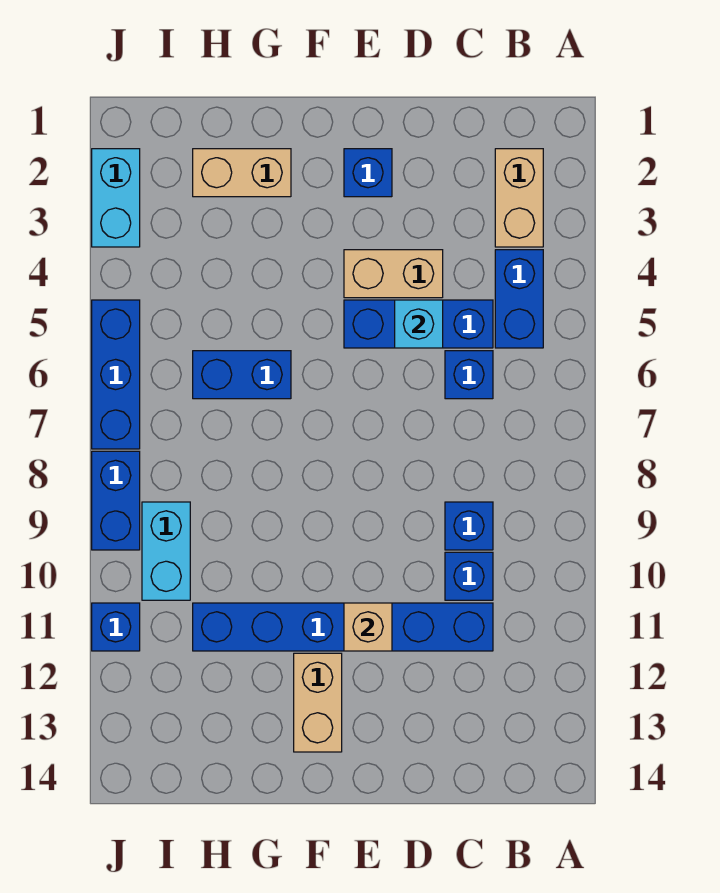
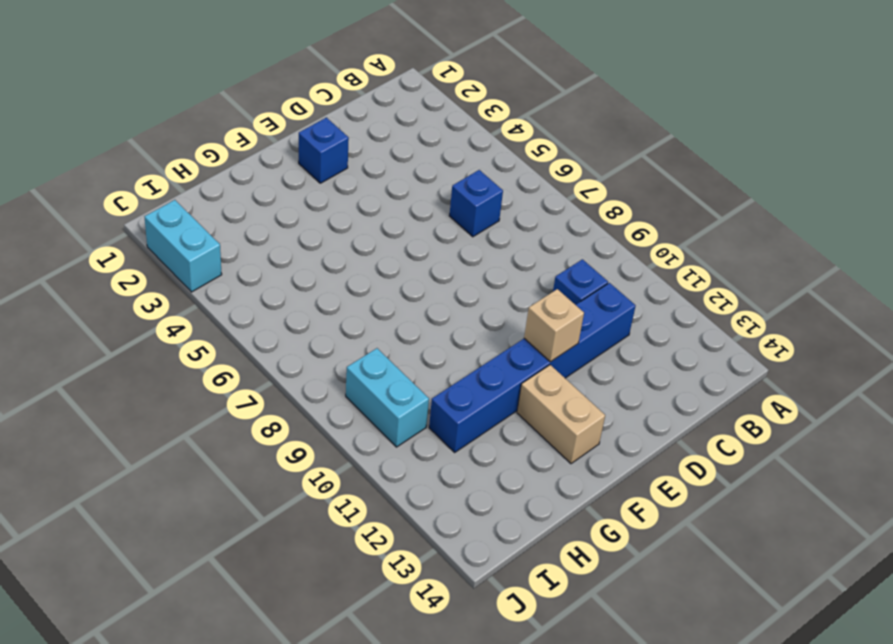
none -> tan brick B2:B3 level 1
none -> blue brick B4:B5 level 1
none -> blue brick C5:E5 level 1

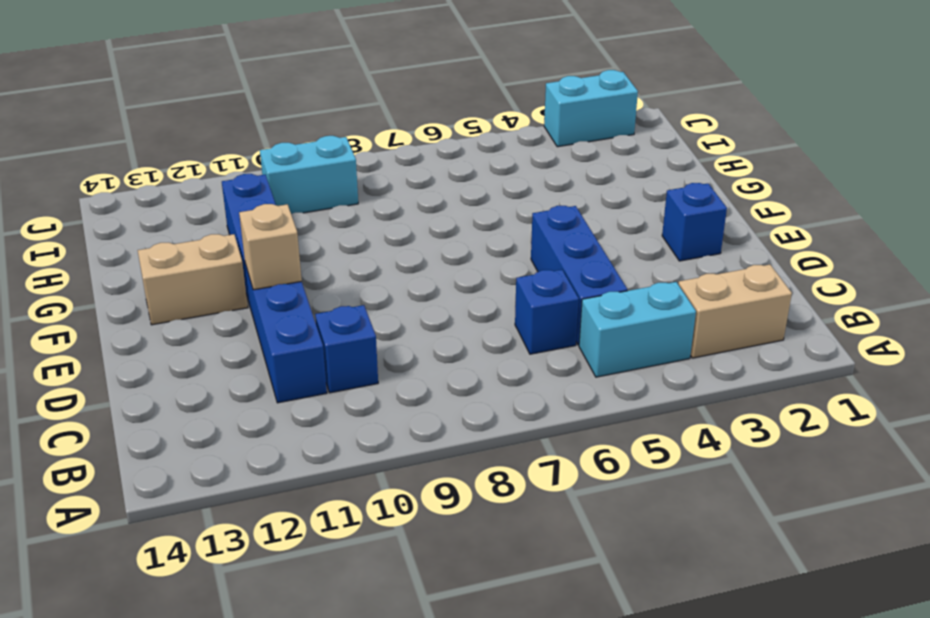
cyan brick B4:B5 level 1 -> blue brick B4:B5 level 1
none -> blue brick C9 level 1
none -> tan brick D4:E4 level 1
none -> tan brick G2:H2 level 1

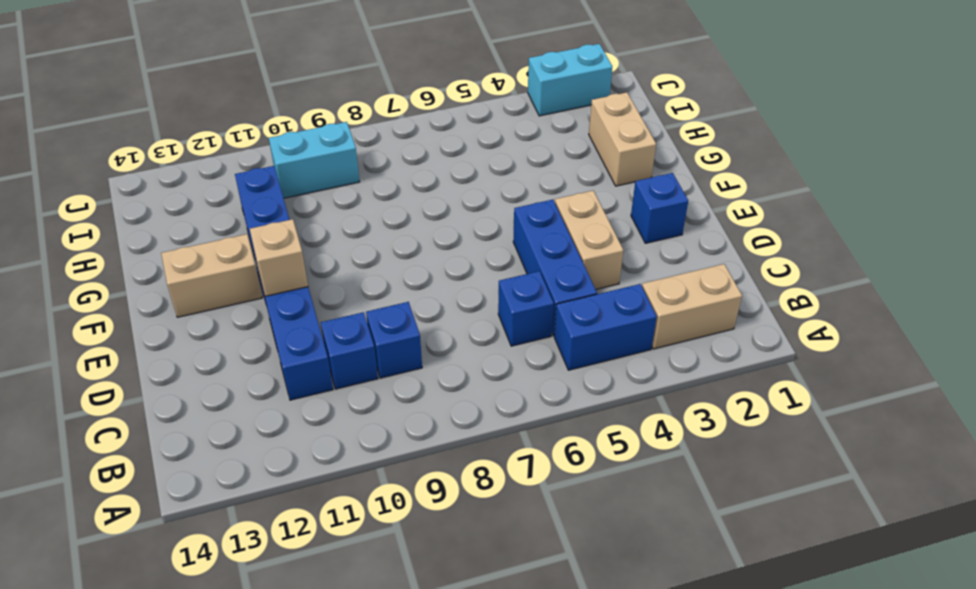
none -> blue brick G6:H6 level 1
none -> blue brick J5:J7 level 1
none -> blue brick J8:J9 level 1

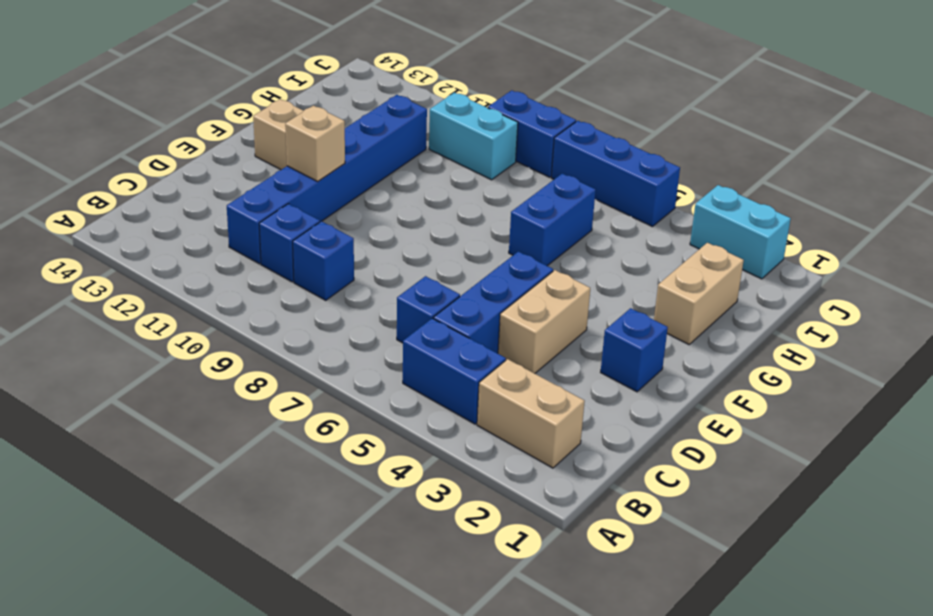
none -> blue brick J11 level 1
none -> cyan brick D5 level 2

